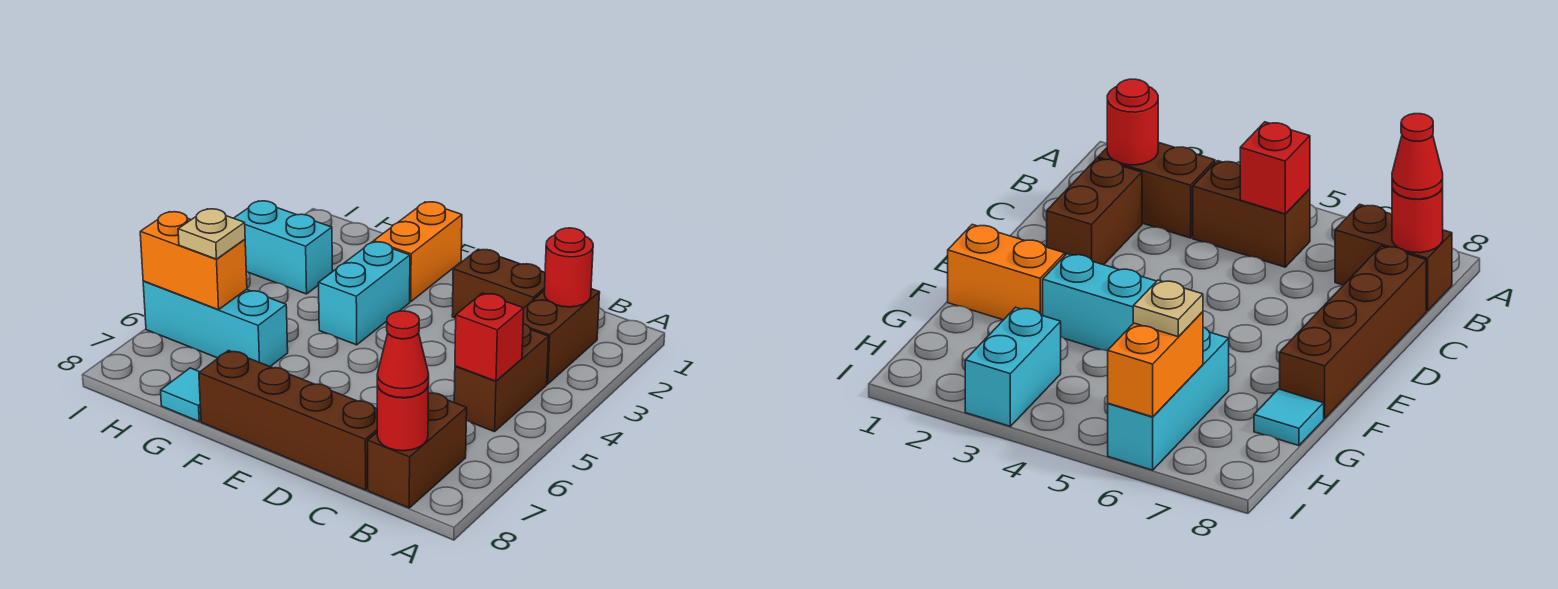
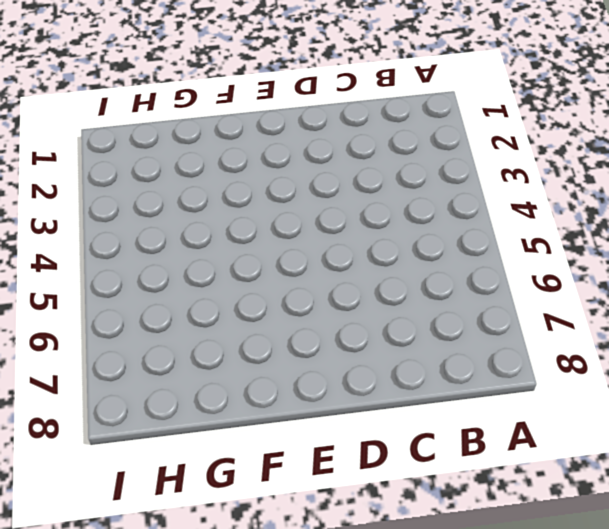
none -> brown brick B2:B3 level 1
none -> brown brick B4:B5 level 1
none -> brown brick B7:B8 level 1

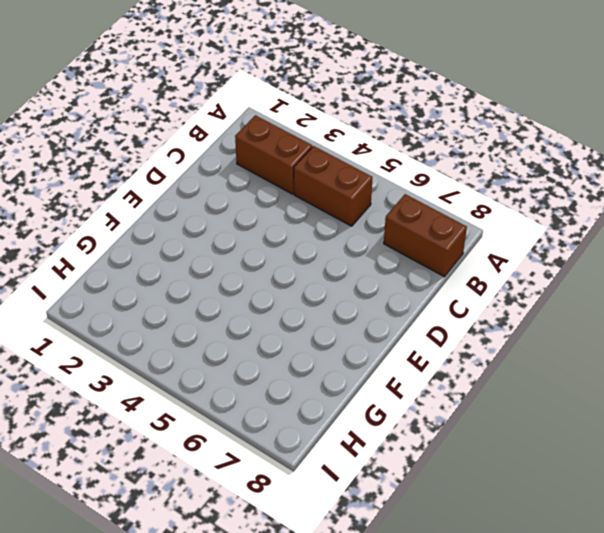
none -> brown brick C2:D2 level 1
none -> brown brick C8:F8 level 1
none -> orange brick F1:F2 level 1

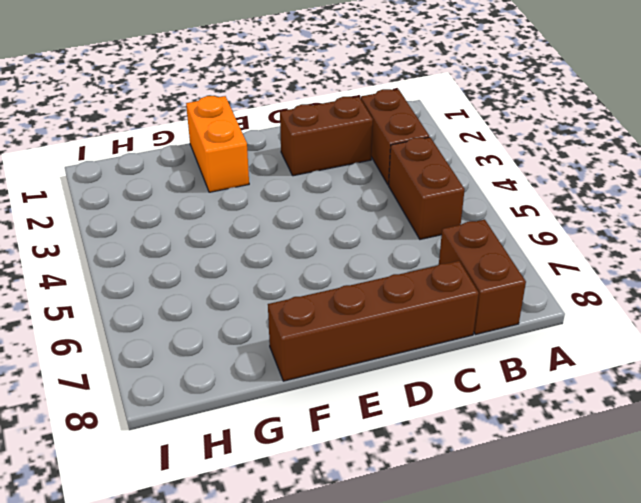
none -> cyan brick F3:F4 level 1
none -> cyan brick G6:I6 level 1
none -> cyan tile G8 level 1

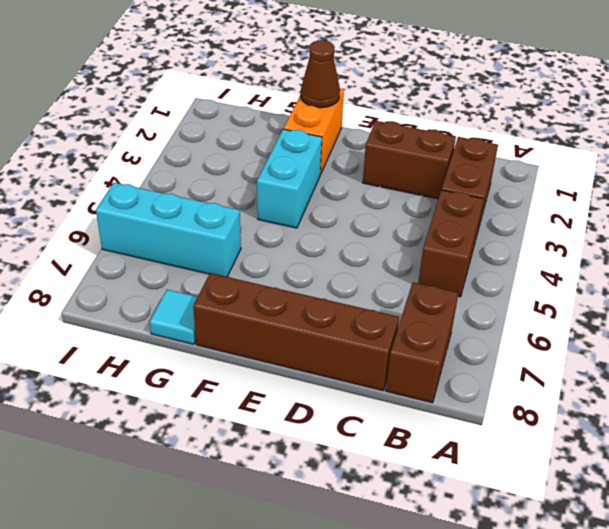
brown cone F1 level 2 -> none
none -> cyan brick H3:I3 level 1
none -> red round brick B2 level 2
none -> red brick B5 level 2

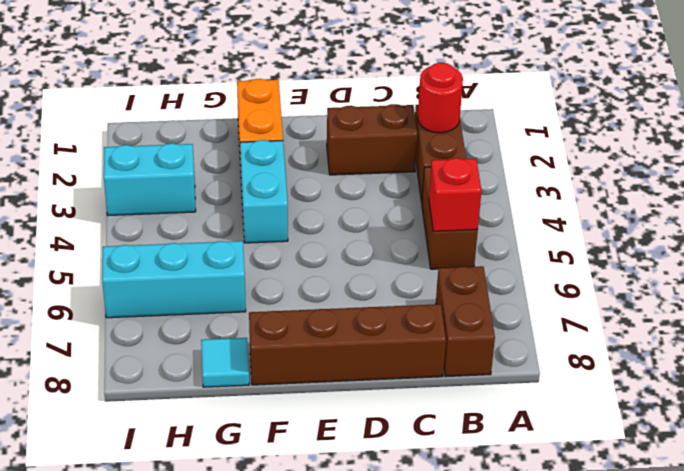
none -> red round brick B8 level 2
none -> orange brick H6:I6 level 2
none -> red cone B8 level 3

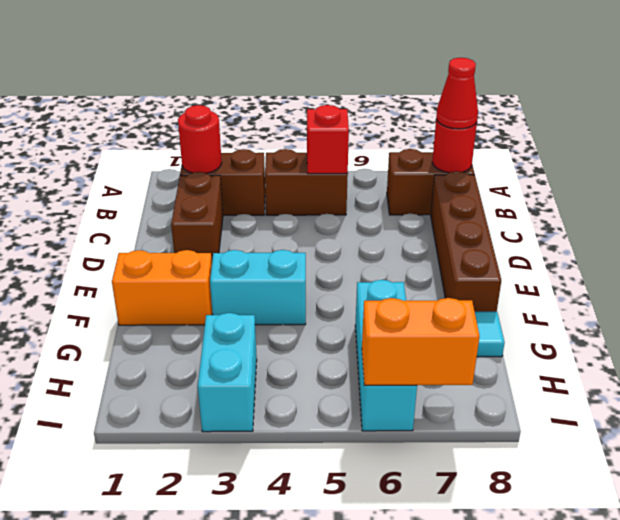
orange brick I6:I7 level 2 -> orange brick H6:I6 level 2
none -> tan plate H6 level 3

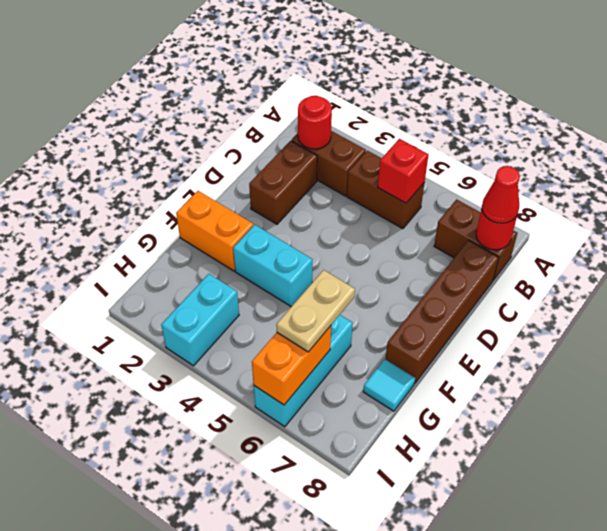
tan plate G6:H6 level 3 -> tan plate H6 level 3

